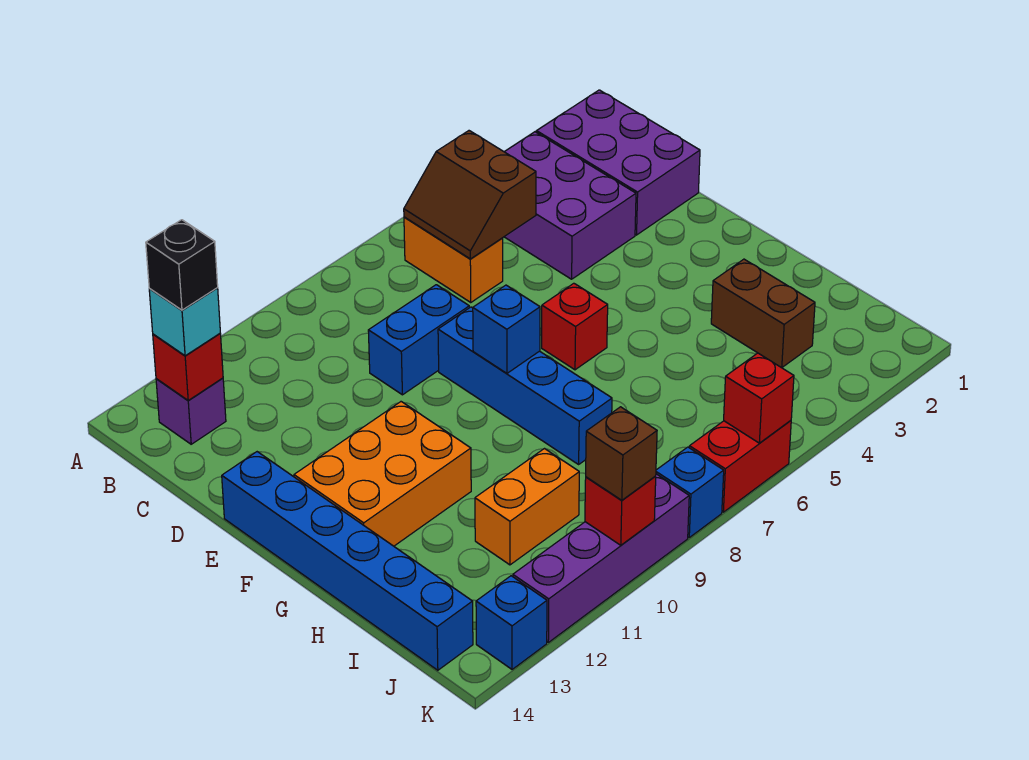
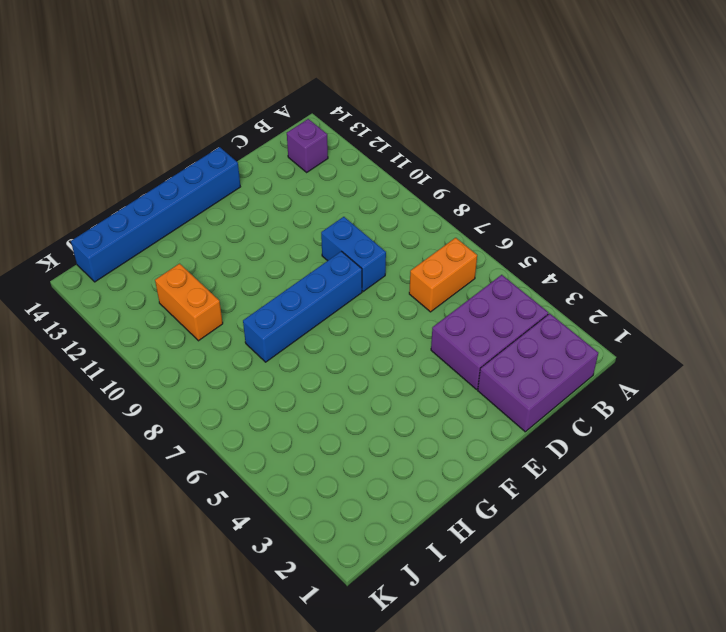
none -> red brick F6 level 1
none -> orange brick F11:G13 level 1
none -> brown brick H3:I3 level 1

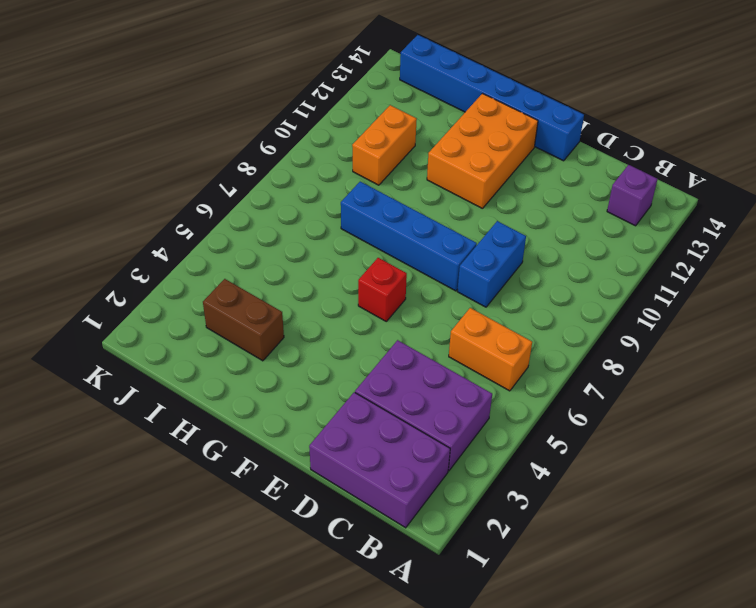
none -> red brick K6:K7 level 1
none -> blue brick K8 level 1
none -> purple brick K9:K12 level 1

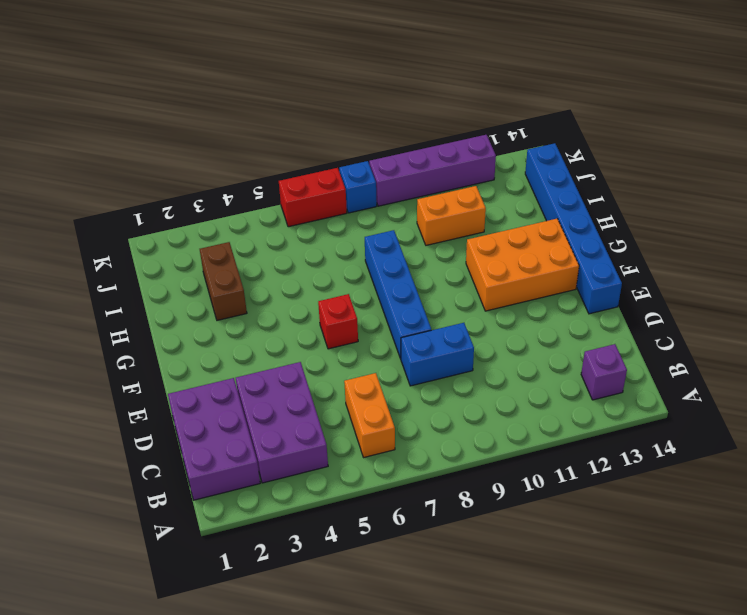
none -> blue brick K13 level 1
none -> brown slope B5:C6 level 2 top 5
none -> red brick B13 level 2

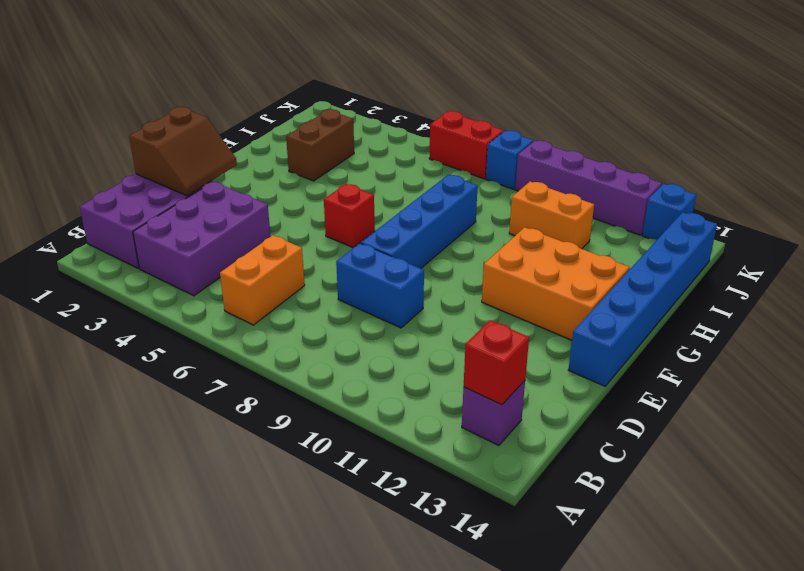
brown slope D1:E2 level 2 top 1 -> brown slope B5:C6 level 2 top 5
none -> blue brick F8 level 2
none -> red brick K6 level 2
none -> red brick K10 level 2

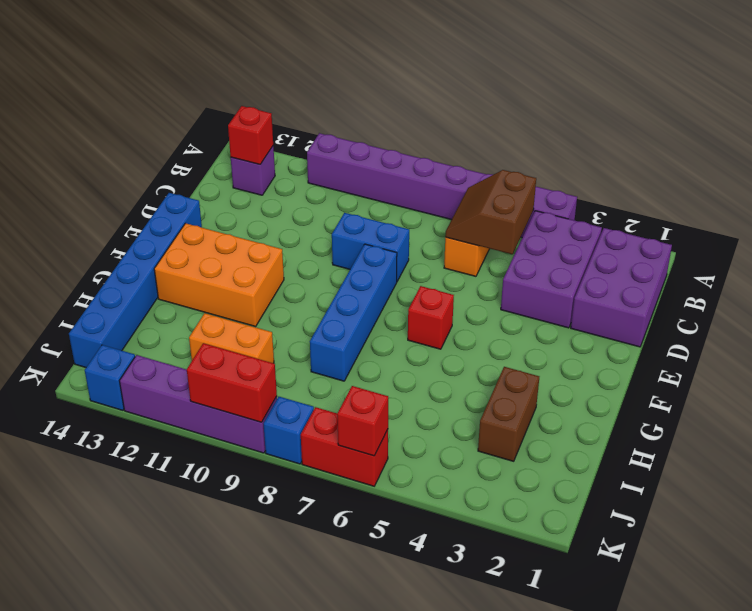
purple brick A4:A11 level 1 -> none
red brick K9:K10 level 2 -> red brick K10 level 2
none -> blue brick F8 level 2
none -> cyan brick B13 level 3
none -> brown brick K10 level 3

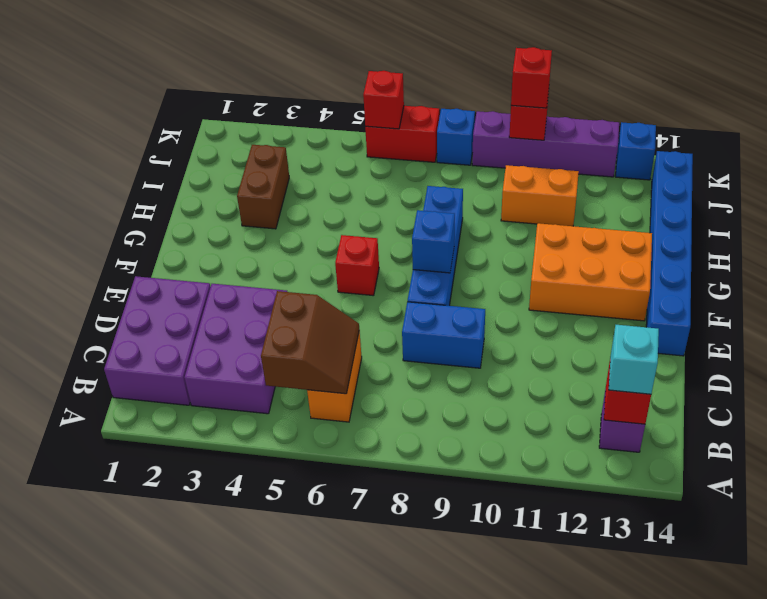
red brick K10 level 3 -> brown brick K10 level 3
none -> black brick B13 level 4

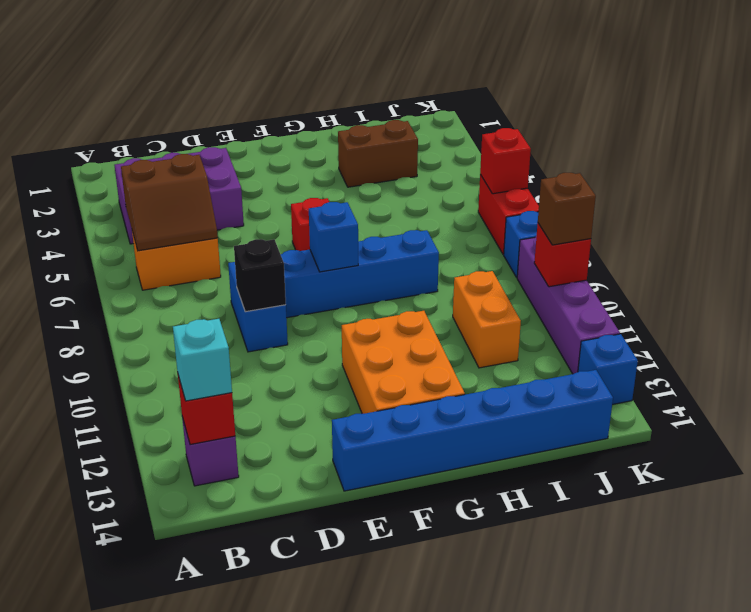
black brick D9 level 2 -> black brick B13 level 4
none -> purple brick B1:D2 level 1

